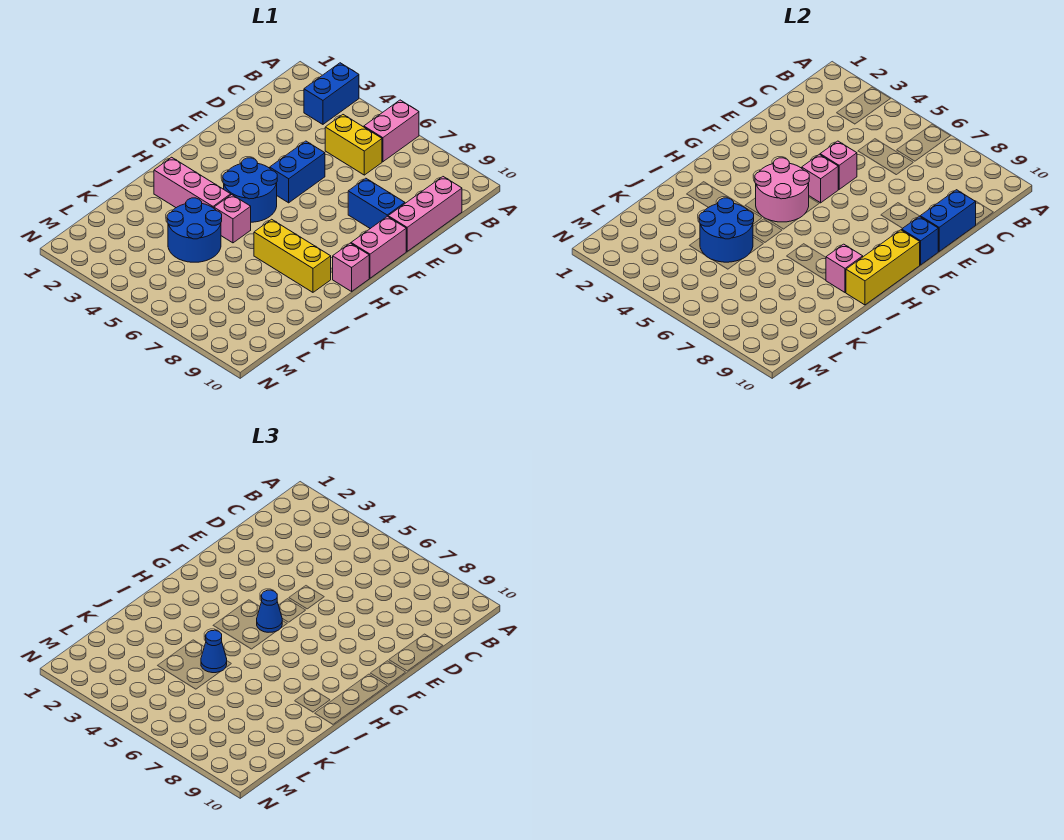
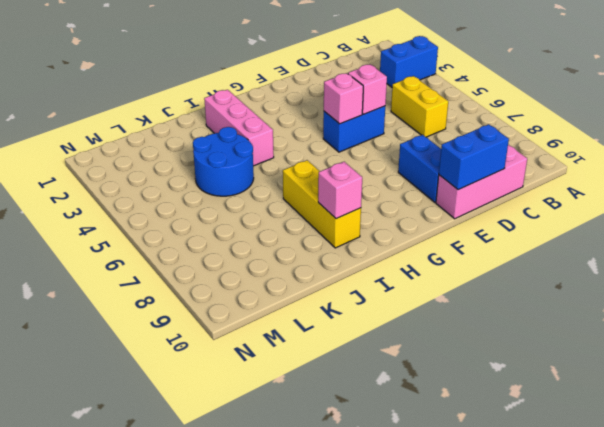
none -> pink brick A6:B6 level 1
none -> pink brick F10:G10 level 1
none -> blue round brick G4:H5 level 1

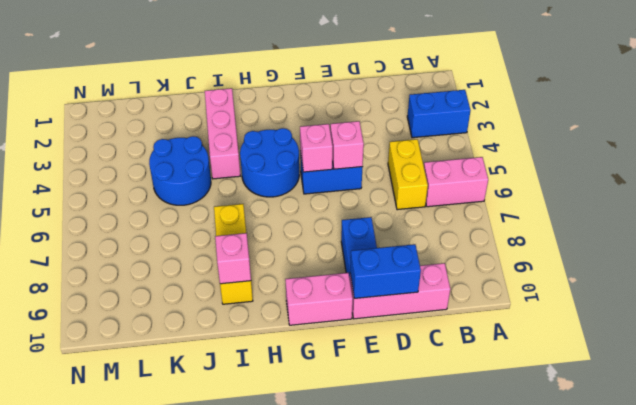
none -> pink brick H10 level 1
none -> pink brick I5 level 1
none -> blue brick F10 level 2

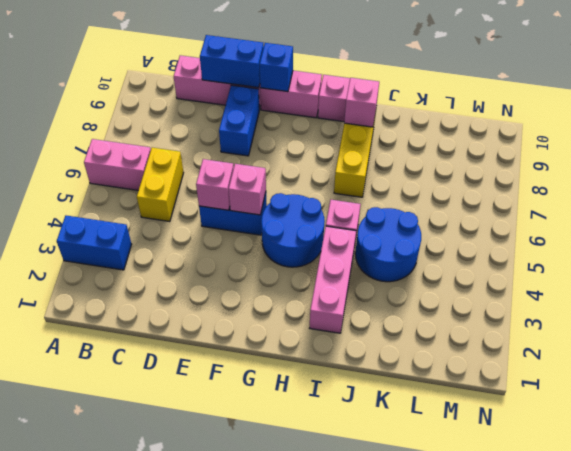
none -> pink round brick G4:H5 level 2
none -> yellow brick G10:I10 level 2
none -> blue round brick J4:K5 level 2

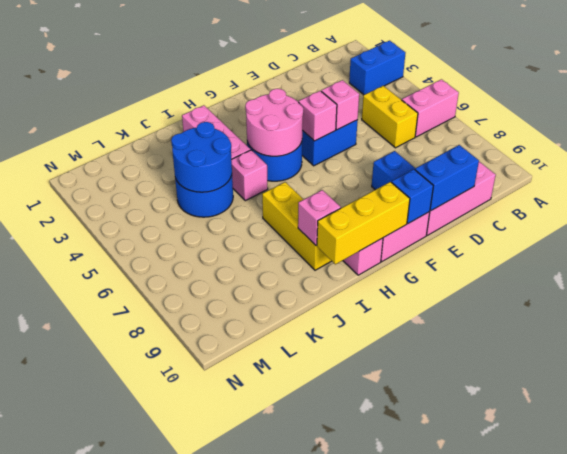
none -> blue cone G5 level 3
none -> blue cone J5 level 3

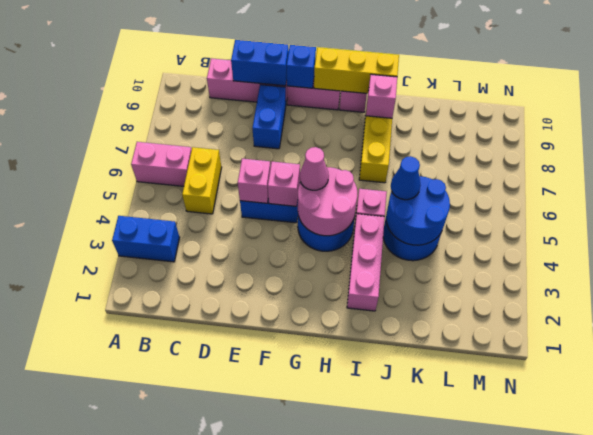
pink cone G5 level 3 -> blue cone G5 level 3

